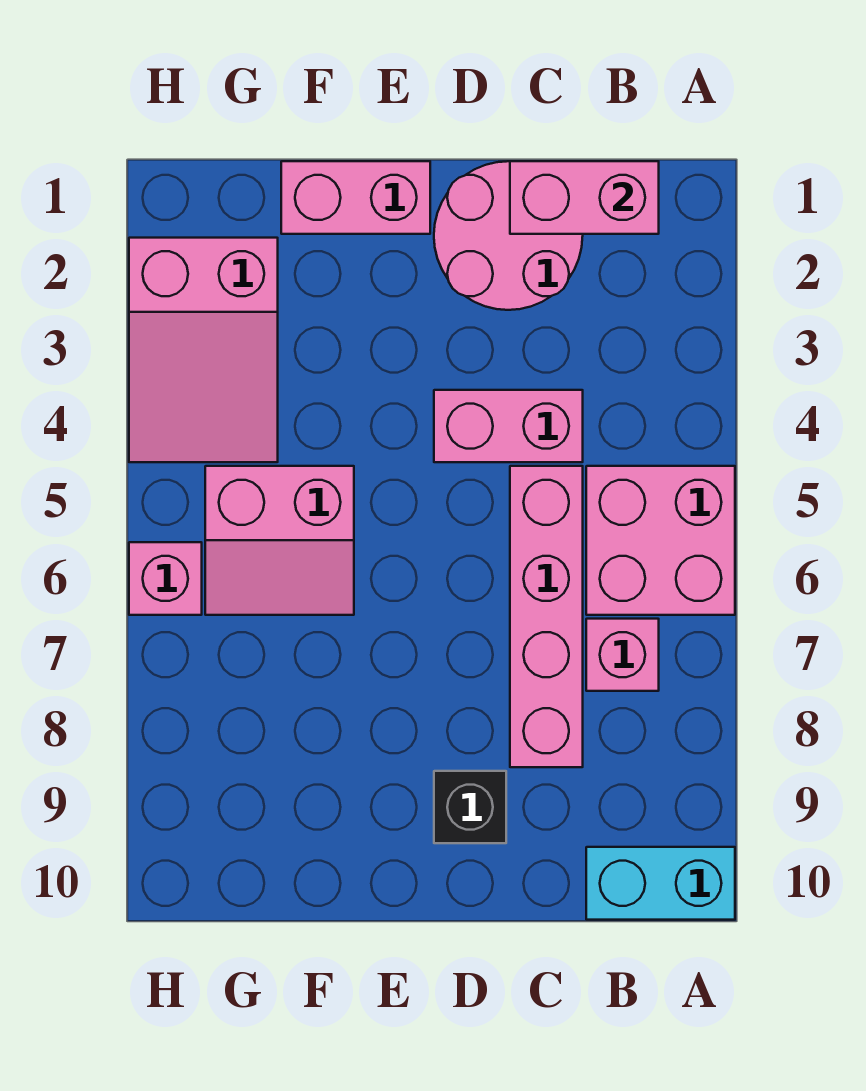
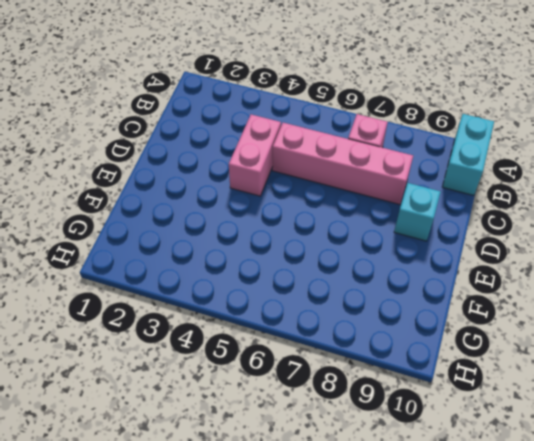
cyan brick D9 level 1 -> black brick D9 level 1
none -> pink brick A5:B6 level 1
none -> pink round brick C1:D2 level 1
none -> pink brick E1:F1 level 1

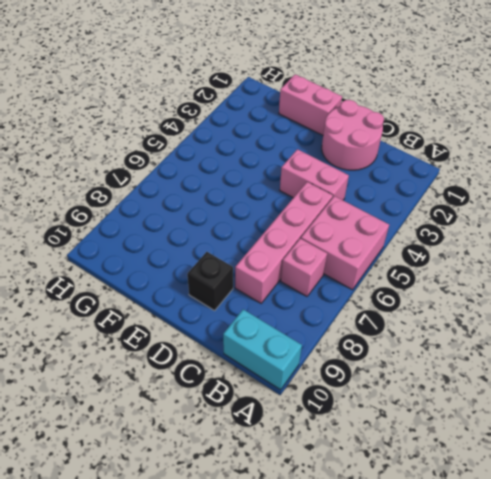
none -> pink slope F5:G6 level 1 top 5
none -> pink slope G2:H4 level 1 top 2
none -> pink brick H6 level 1

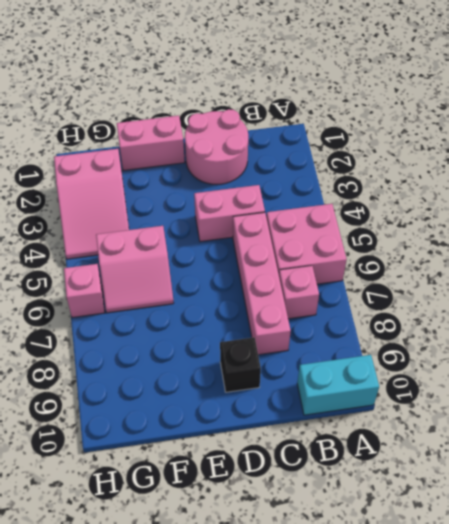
none -> pink brick B1:C1 level 2

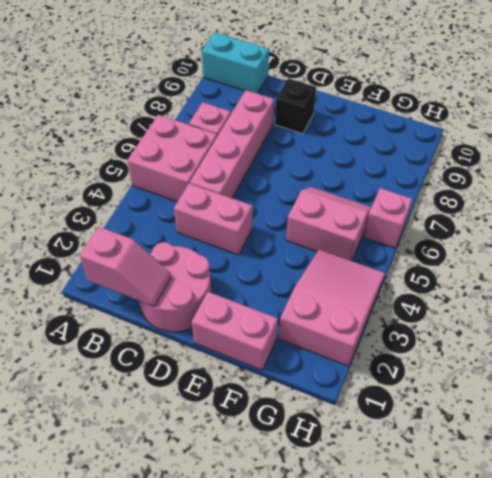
pink slope B1:C1 level 2 top B -> pink brick B1:C1 level 2

